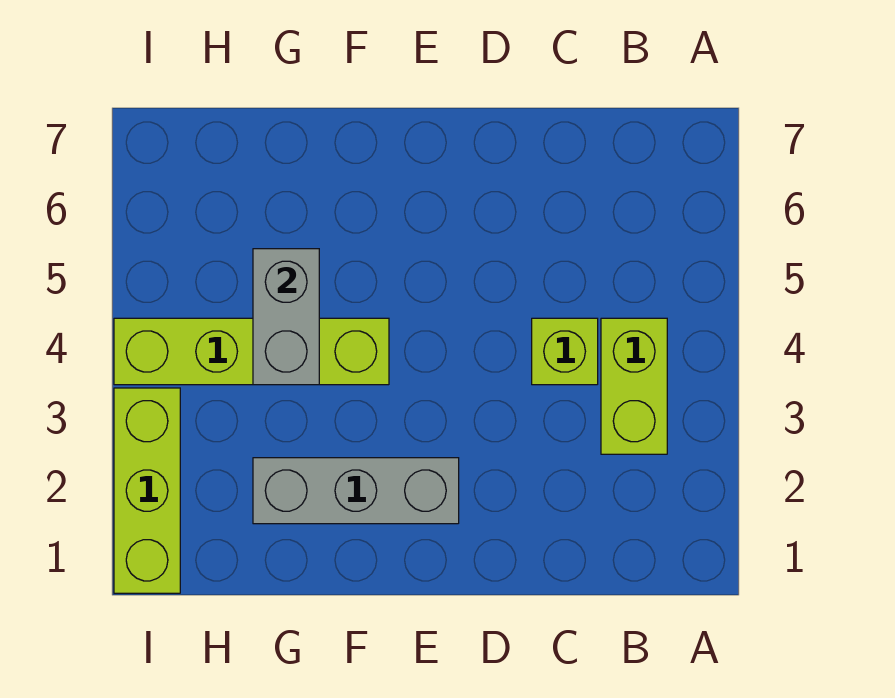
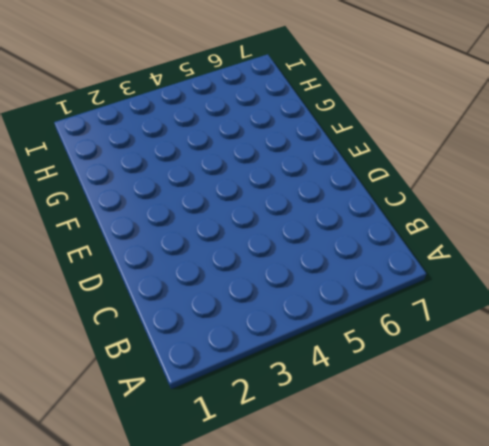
none -> lime brick B3:B4 level 1
none -> lime brick C4 level 1

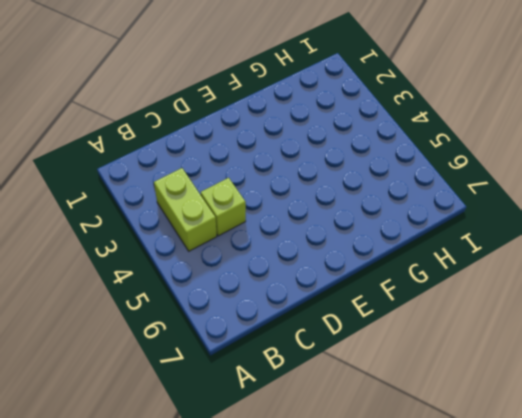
none -> grey brick E2:G2 level 1
none -> lime brick F4:I4 level 1

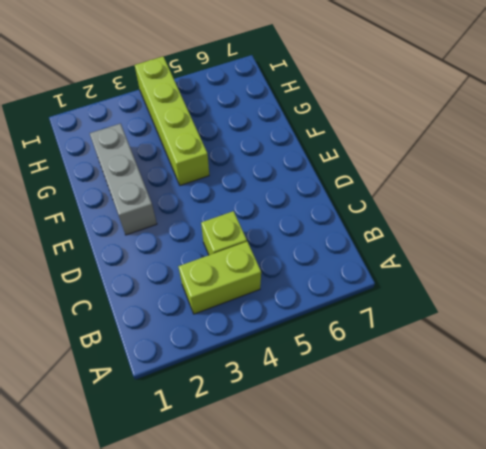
none -> lime brick I1:I3 level 1
none -> grey brick G4:G5 level 2

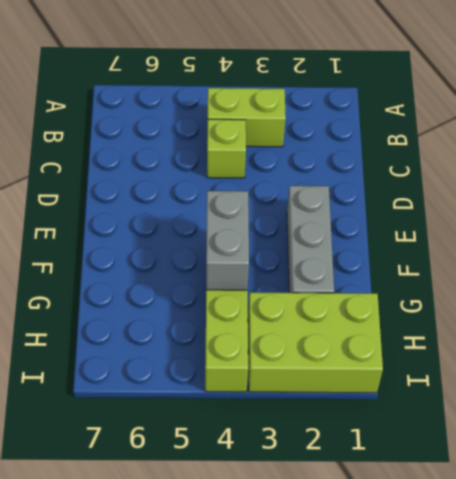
grey brick F4:G4 level 2 -> grey brick G4:G5 level 2
lime brick H1:I3 level 1 -> lime brick I1:I3 level 1

